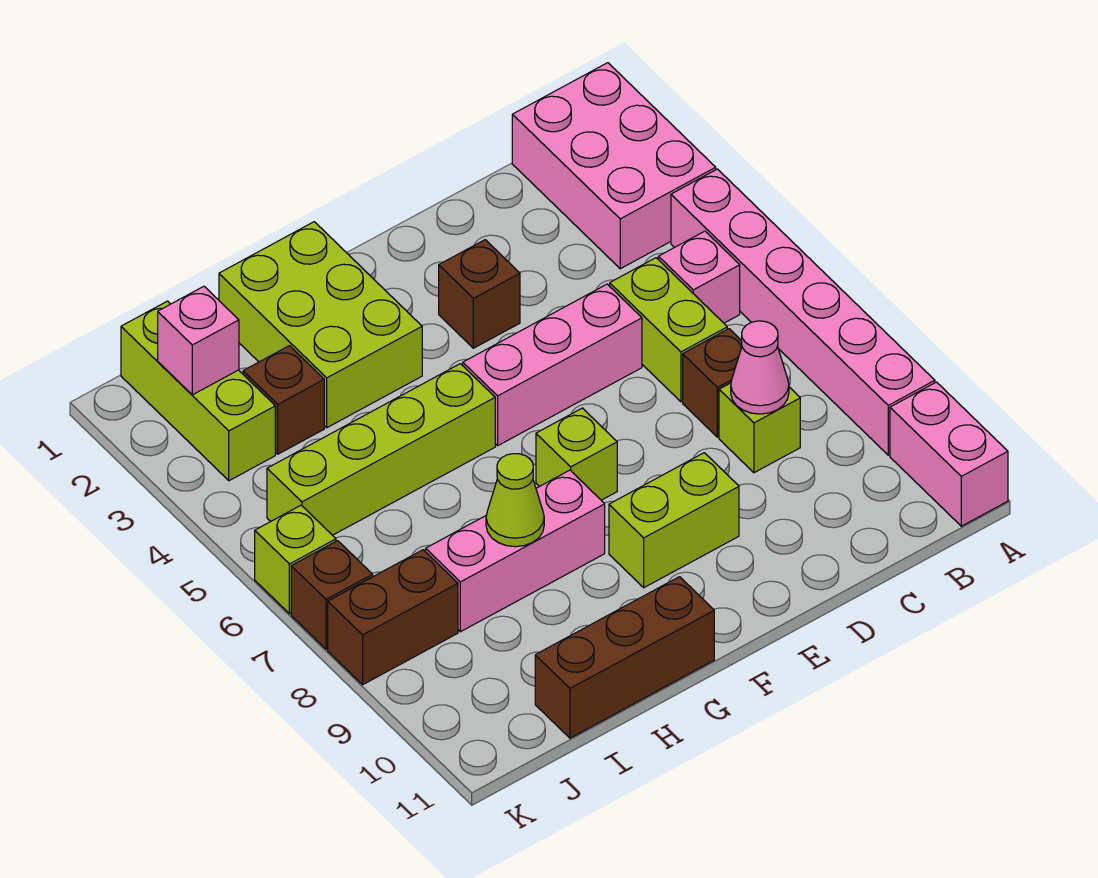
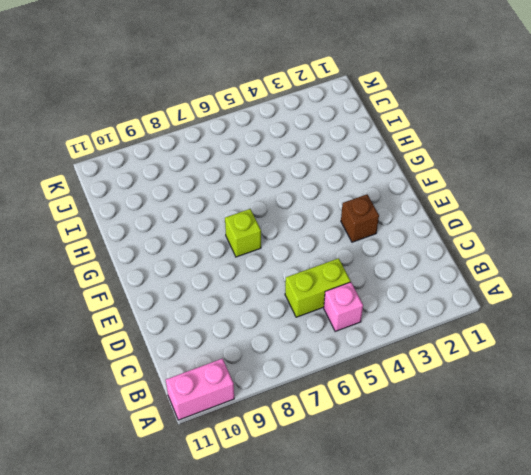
none -> pink brick A1:B3 level 1
none -> pink brick A4:A9 level 1
none -> brown brick C7 level 1

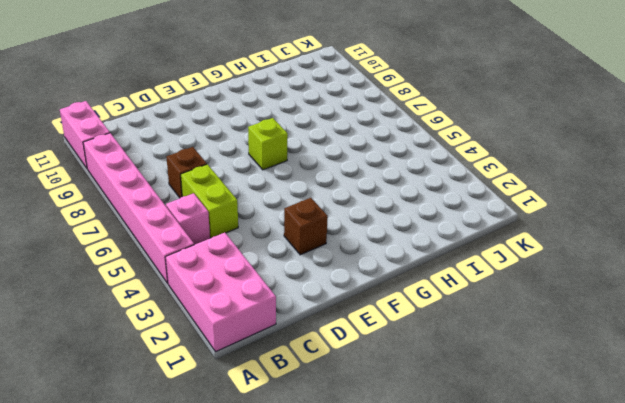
none -> lime brick C8 level 1
none -> pink brick D5:F5 level 1
none -> lime brick E9:F9 level 1

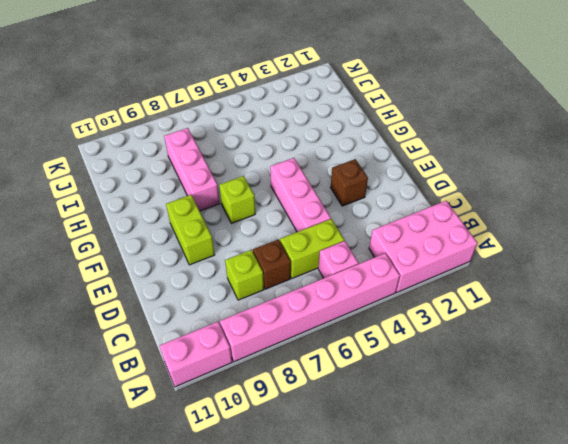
none -> lime brick G1:H3 level 1
none -> lime brick G5:J5 level 1
none -> brown brick G11:I11 level 1

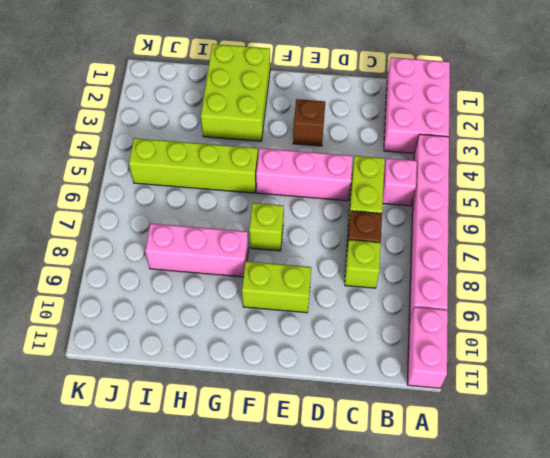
none -> brown brick G11:I11 level 1
none -> brown brick I3 level 1
none -> lime brick J1:J3 level 1

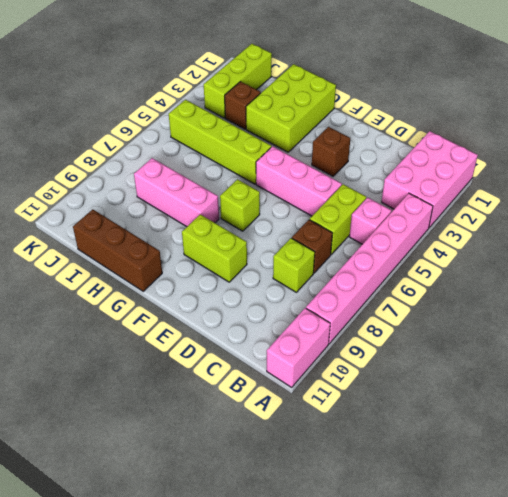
none -> brown brick J8:K8 level 1
none -> lime brick K6 level 1
none -> brown brick K7 level 1

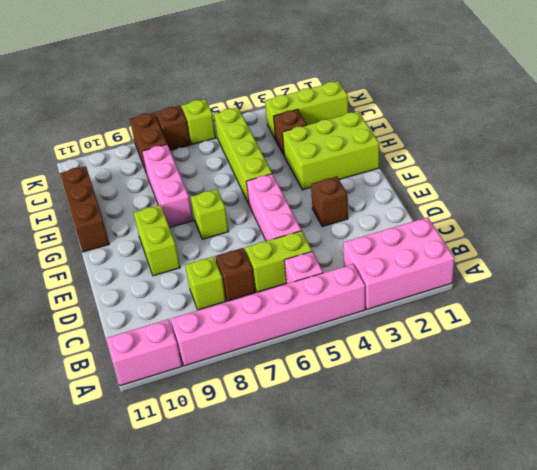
none -> pink cone C8 level 2
none -> lime cone H8 level 2
none -> pink brick J2 level 2

